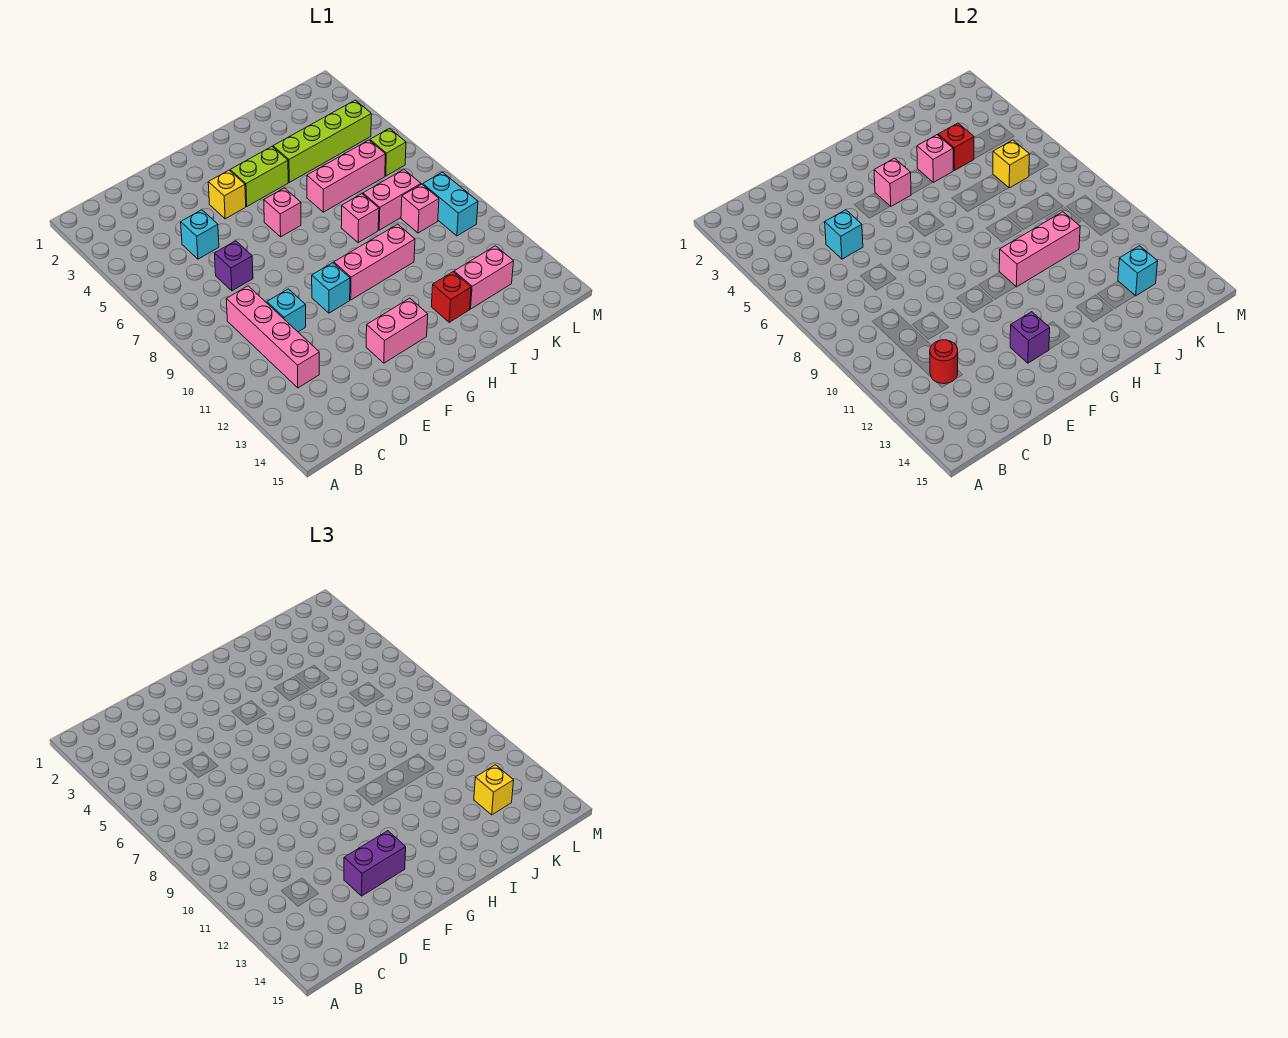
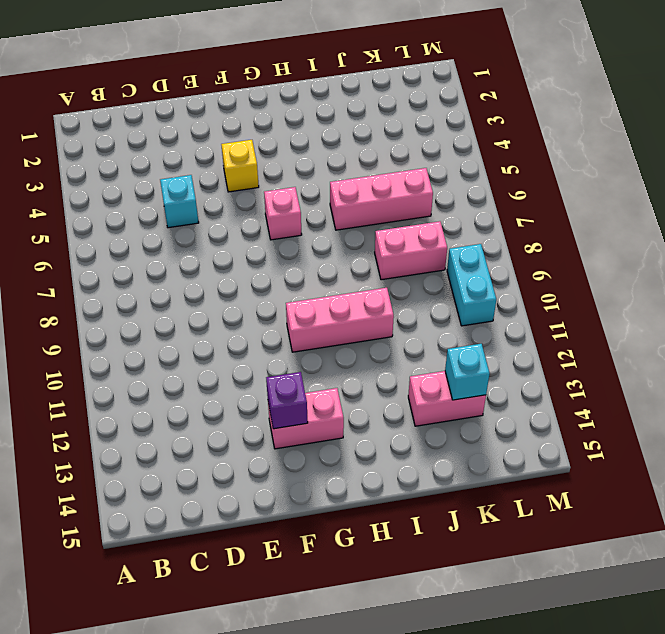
none -> pink brick C9:C12 level 1
none -> purple brick D7 level 1
none -> cyan brick D10 level 1
none -> cyan brick F10 level 1

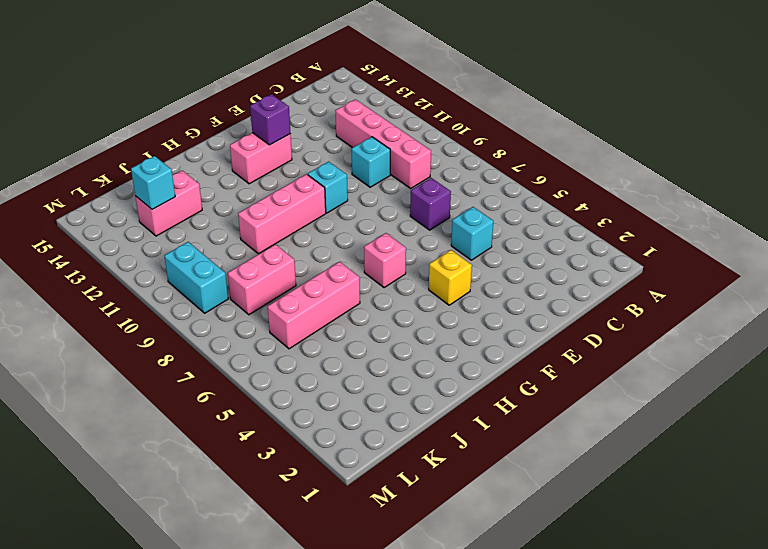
none -> lime brick G4:H4 level 1
none -> lime brick I4:L4 level 1
none -> pink brick I8 level 1
none -> red brick I13 level 1

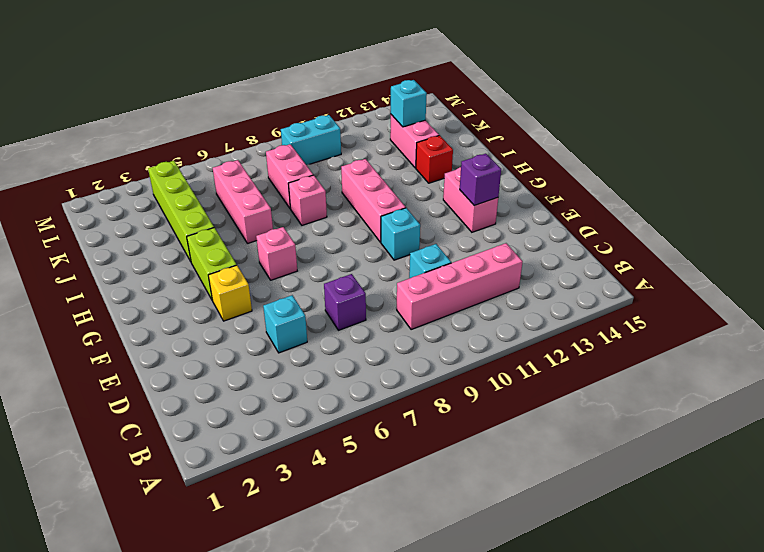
none -> pink brick K9 level 1
none -> lime brick L6 level 1
none -> red round brick C12 level 2
none -> cyan brick D5 level 2

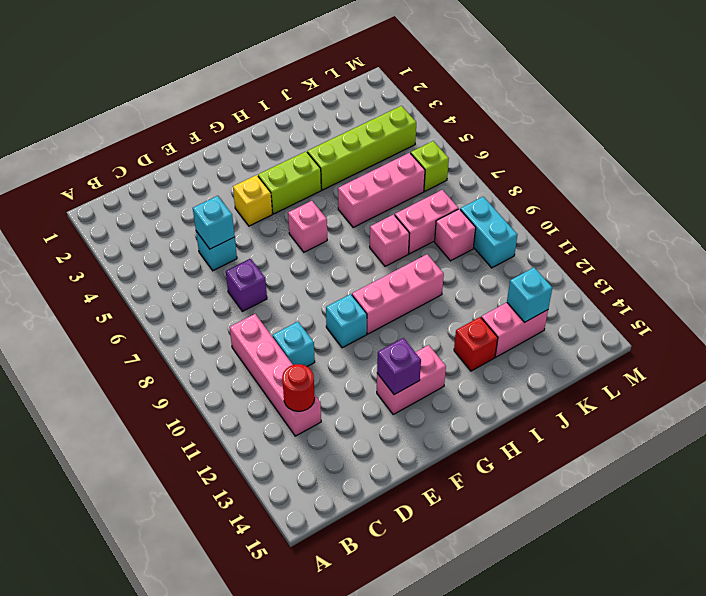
none -> pink brick G4 level 2
none -> pink brick H10:J10 level 2
none -> pink brick I4 level 2
none -> red brick J4 level 2

